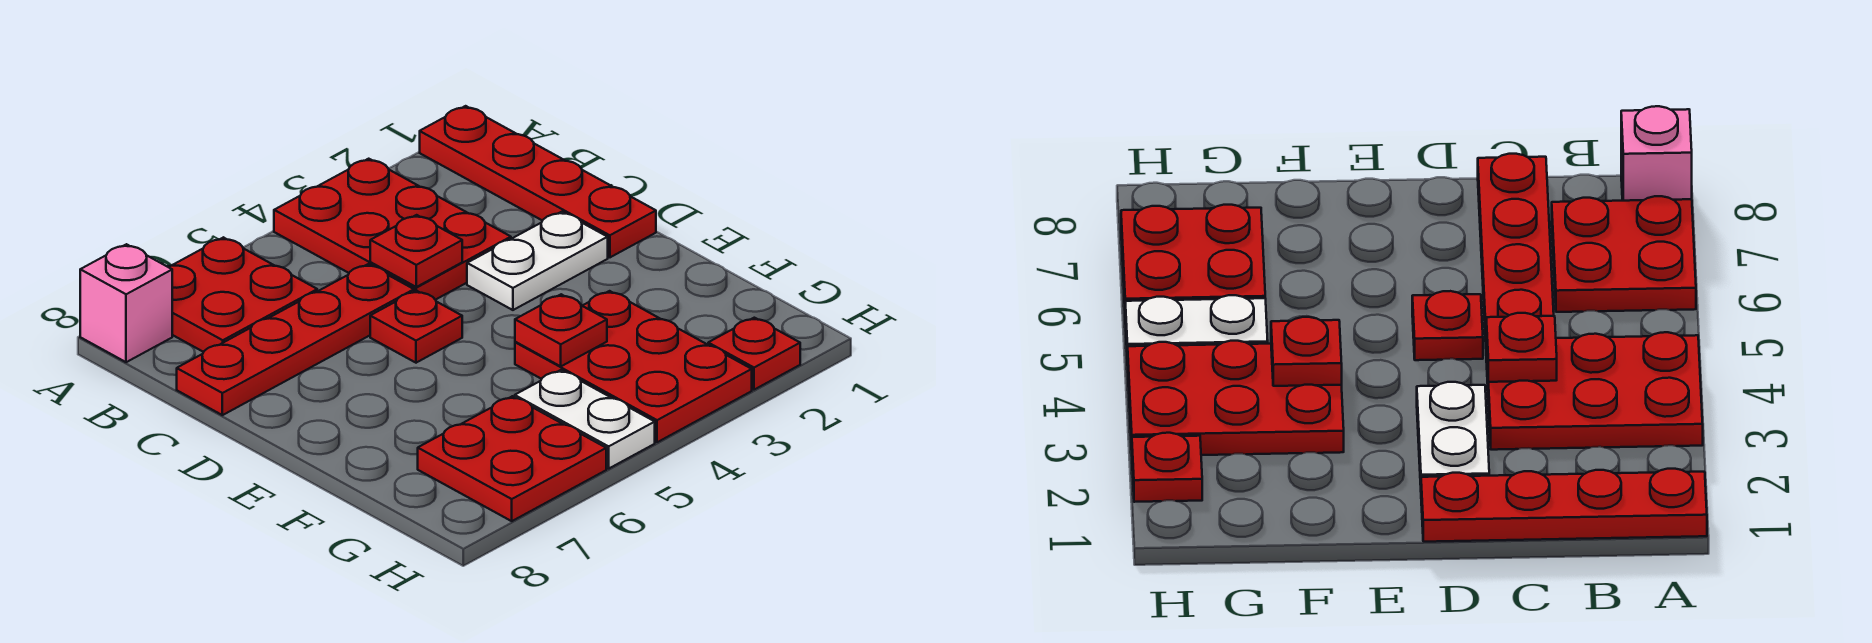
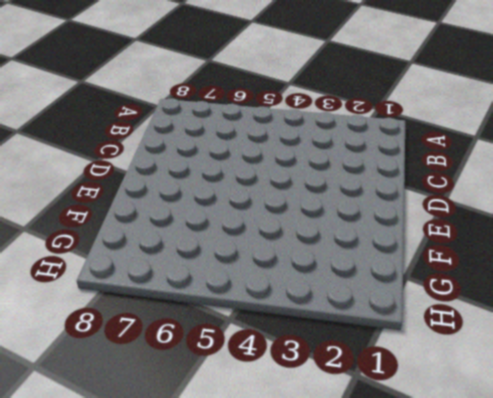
none -> red plate A1:D1 level 1
none -> red plate A3:C4 level 1
none -> red plate A6:B7 level 1

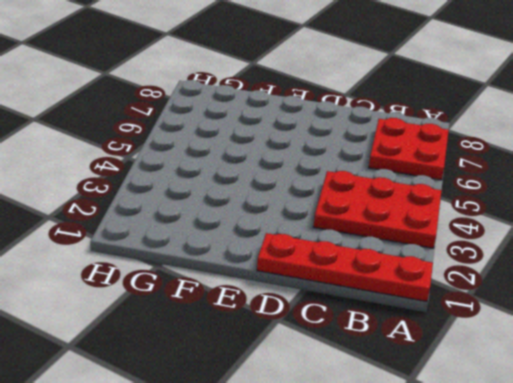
none -> pink brick A8 level 1
none -> red plate C5:C8 level 1
none -> white plate D2:D3 level 1

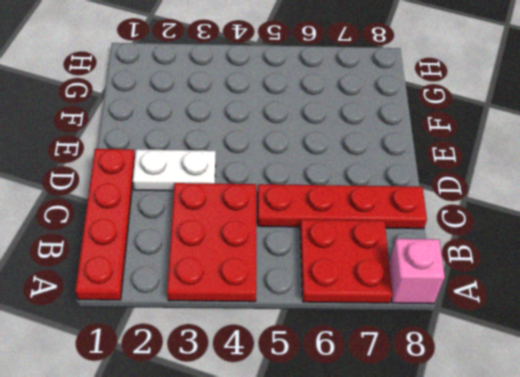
none -> red plate D5 level 1
none -> red plate F3:H4 level 1
none -> white plate G5:H5 level 1

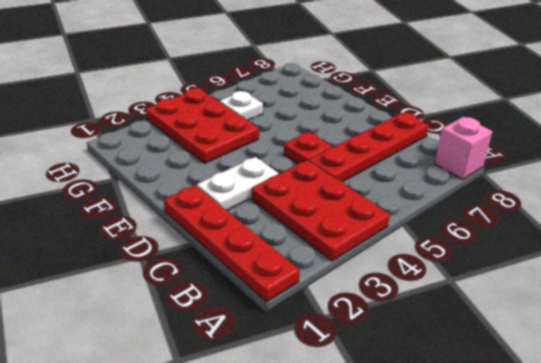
white plate G5 level 1 -> white plate G5:H5 level 1
none -> red plate A6:B7 level 1
none -> red plate G6:H7 level 1
none -> red plate H2 level 1

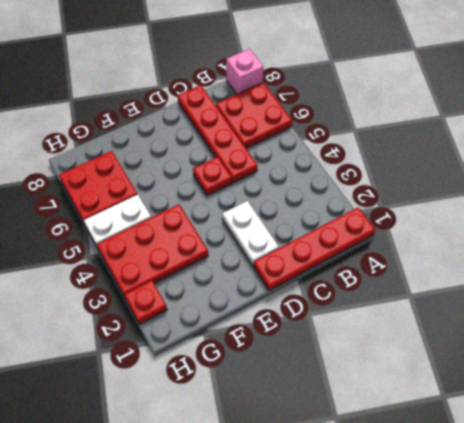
none -> red plate A3:C4 level 1
none -> red plate C4 level 2
none -> red plate F4 level 2

